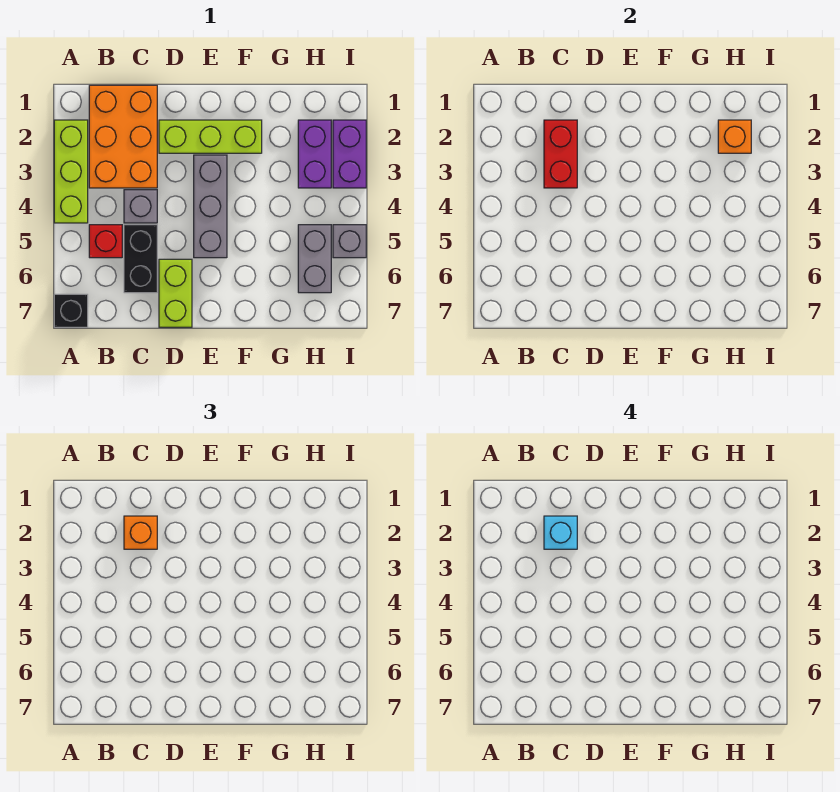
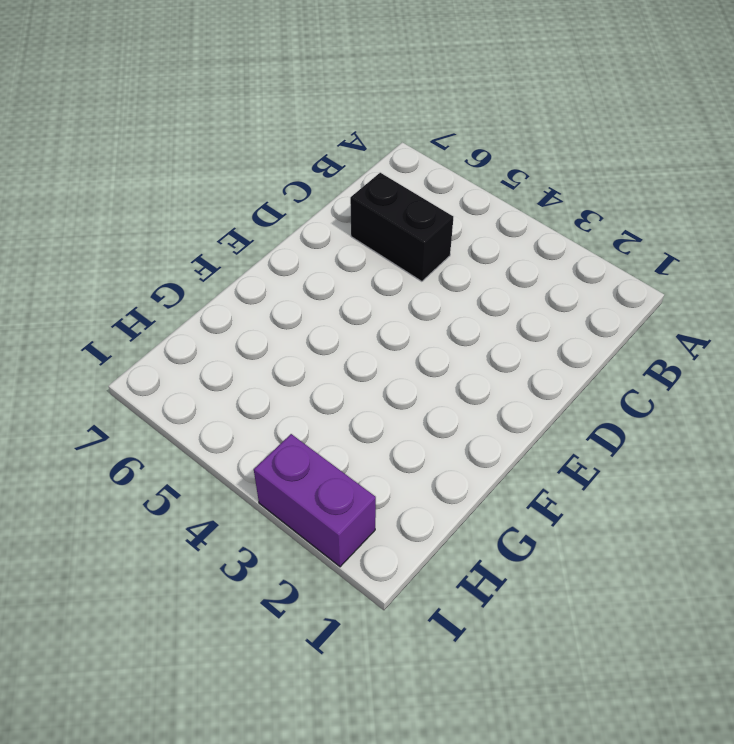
none -> lime brick A2:A4 level 1
none -> black brick A7 level 1
none -> orange brick B1:C3 level 1

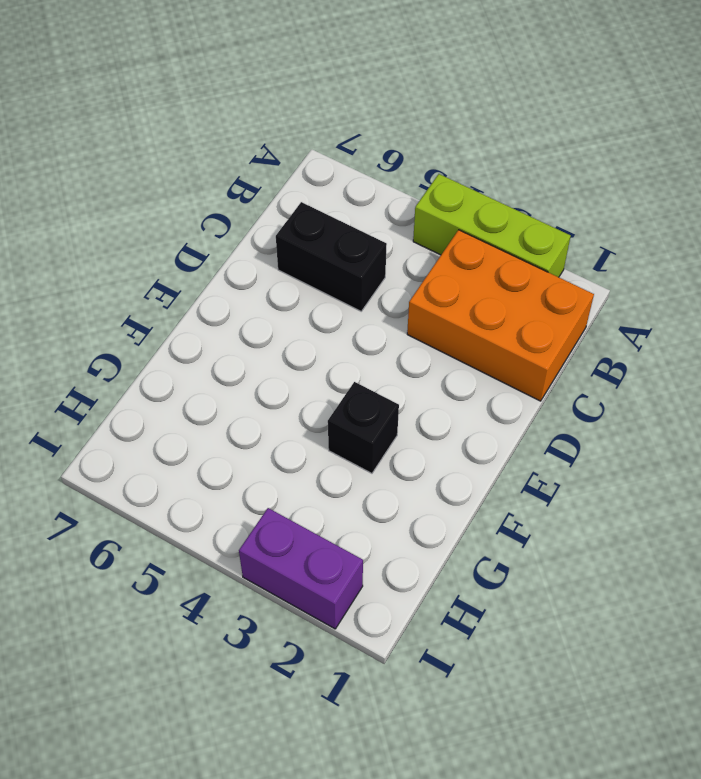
black brick F3 level 1 -> black brick A7 level 1
none -> red brick B5 level 1
none -> grey brick C4 level 1
none -> lime brick D2:F2 level 1

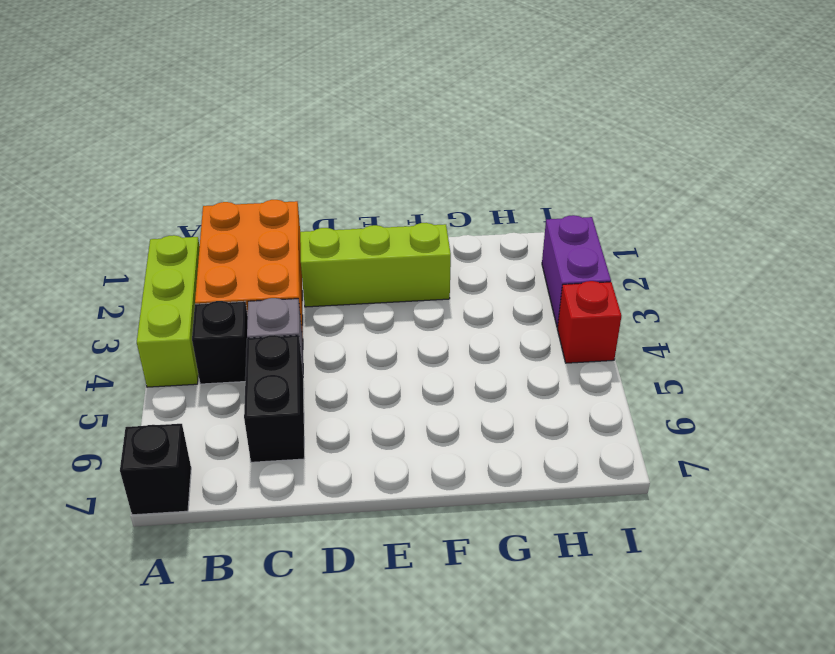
black brick B4 level 1 -> none
red brick I4 level 1 -> red brick B5 level 1
none -> lime brick D6:D7 level 1
none -> grey brick E3:E5 level 1
none -> purple brick H2:H3 level 1

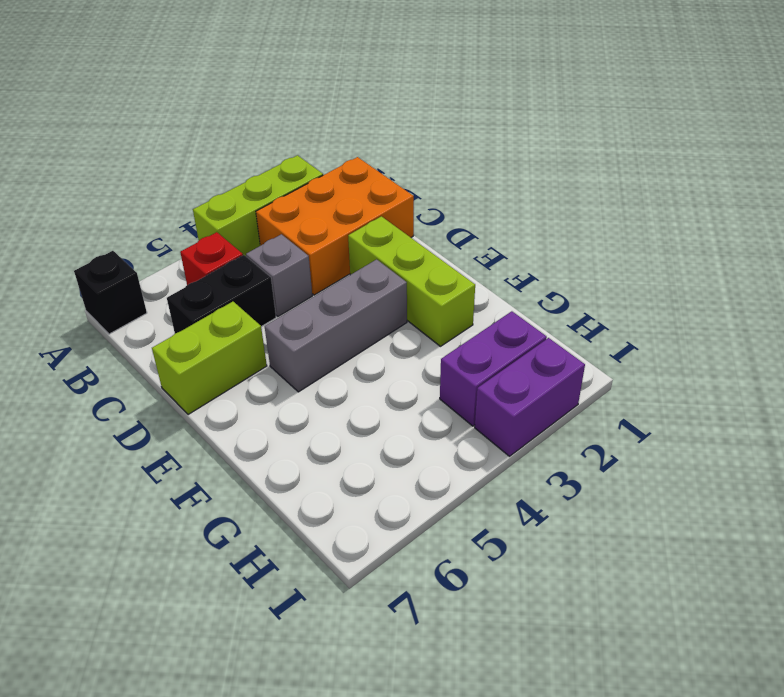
none -> grey brick H5:H6 level 1
none -> grey brick I5 level 1
none -> red brick C2:C3 level 2

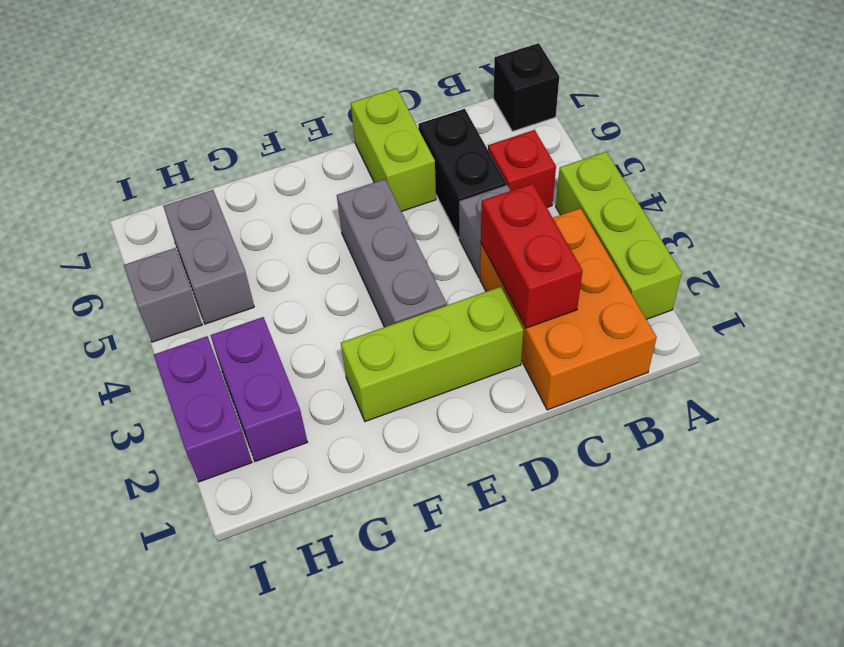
none -> orange brick H2 level 2
none -> orange brick C2 level 3
none -> cyan brick C2 level 4

